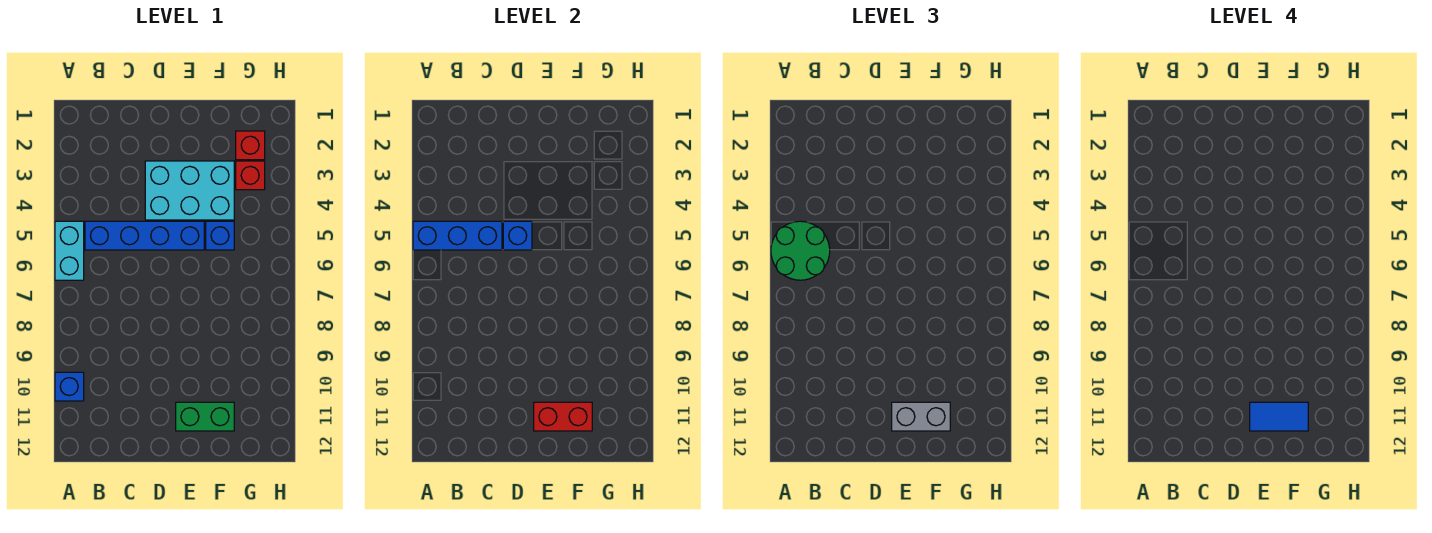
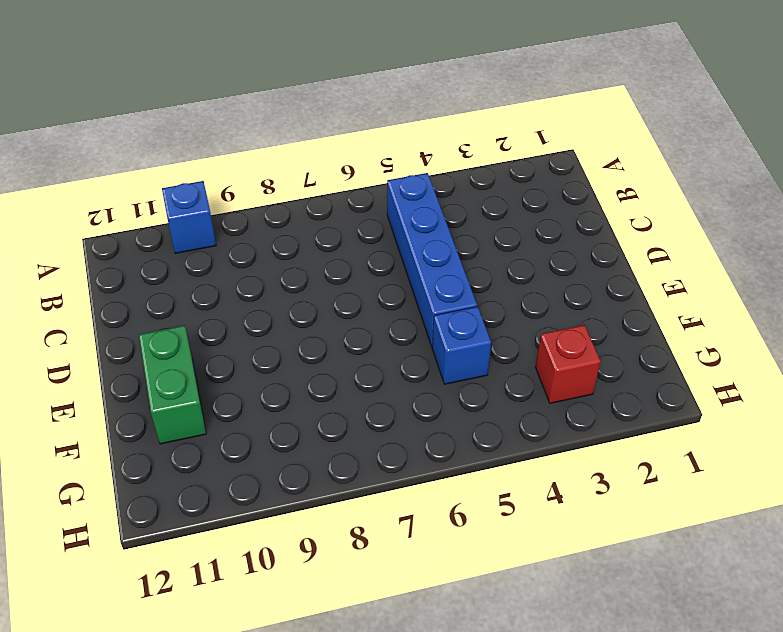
none -> cyan brick A5:A6 level 1
none -> cyan brick D3:F4 level 1
none -> red brick G2 level 1

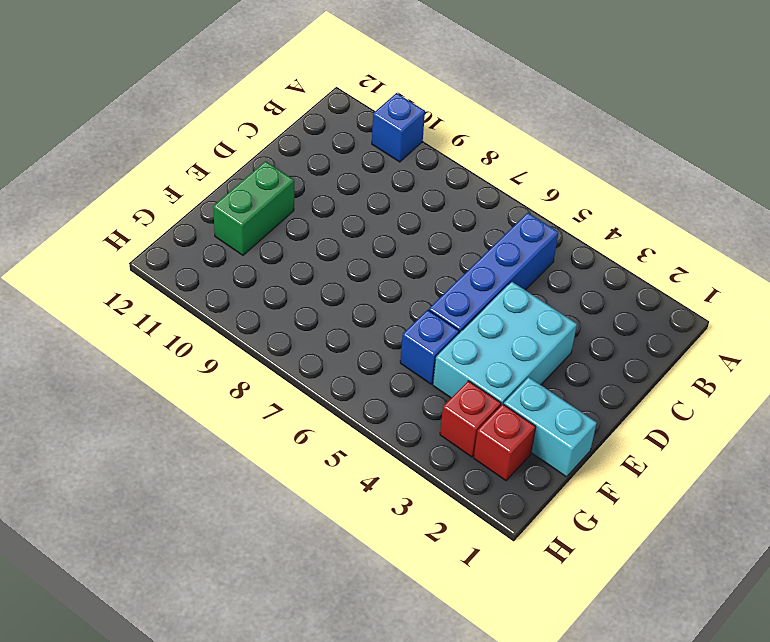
cyan brick F1:F2 level 1 -> cyan brick A5:A6 level 1
none -> blue brick A5:C5 level 2
none -> blue brick D5 level 2
none -> red brick E11:F11 level 2

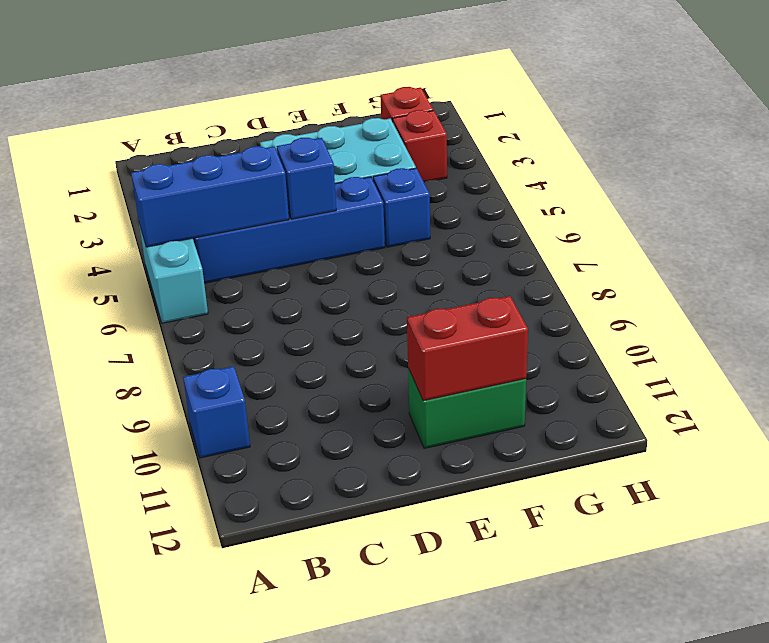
none -> green round brick A5:B6 level 3
none -> grey brick E11:F11 level 3
none -> blue tile E11:F11 level 4

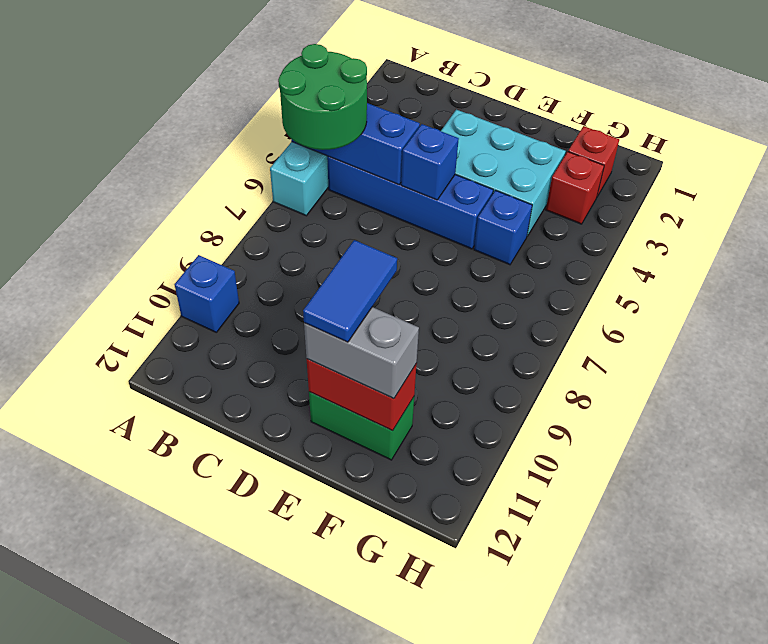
blue tile E10:E11 level 4 -> blue tile E11:F11 level 4

